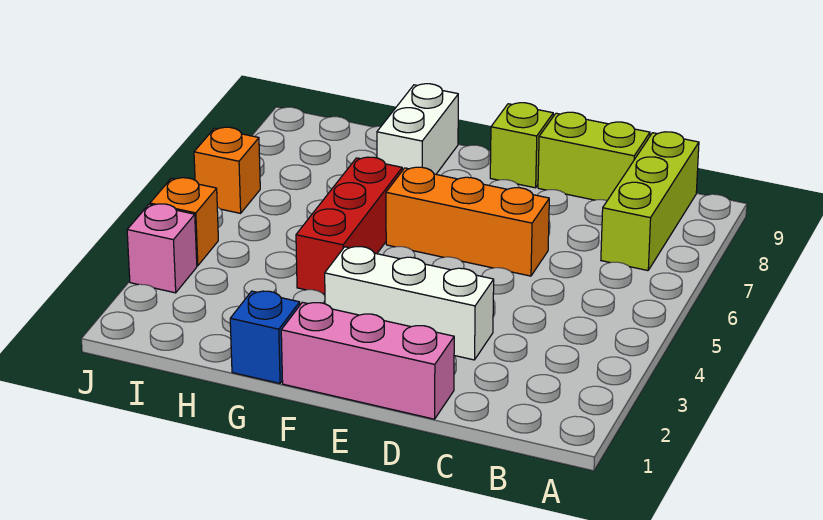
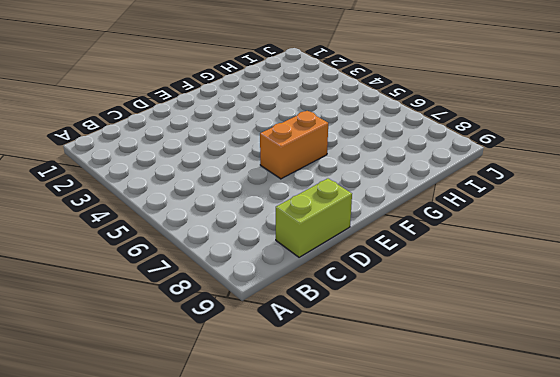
orange brick E6:F6 level 1 -> orange brick D6:F6 level 1
none -> lime brick B7:B9 level 1
none -> pink brick D1:F1 level 1
none -> white brick D3:F3 level 1

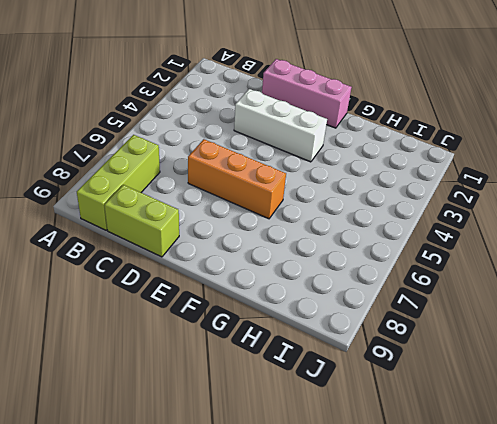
none -> lime brick E9 level 1
none -> blue brick G1 level 1
none -> red brick G4:G6 level 1

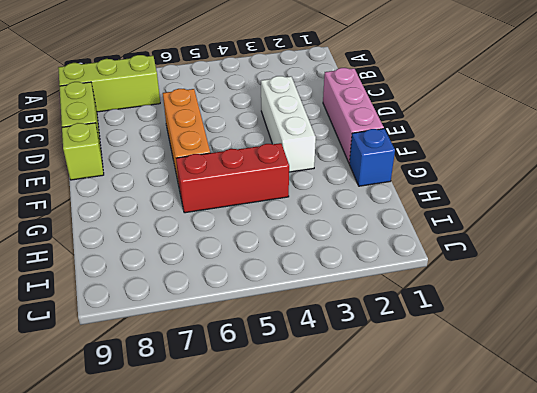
none -> white brick G8:G9 level 1
none -> pink brick J3 level 1
none -> orange brick J4 level 1

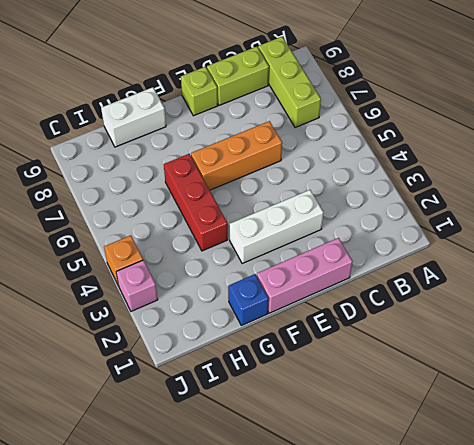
white brick G9:H9 level 1 -> white brick G8:G9 level 1
none -> orange brick J6 level 1

